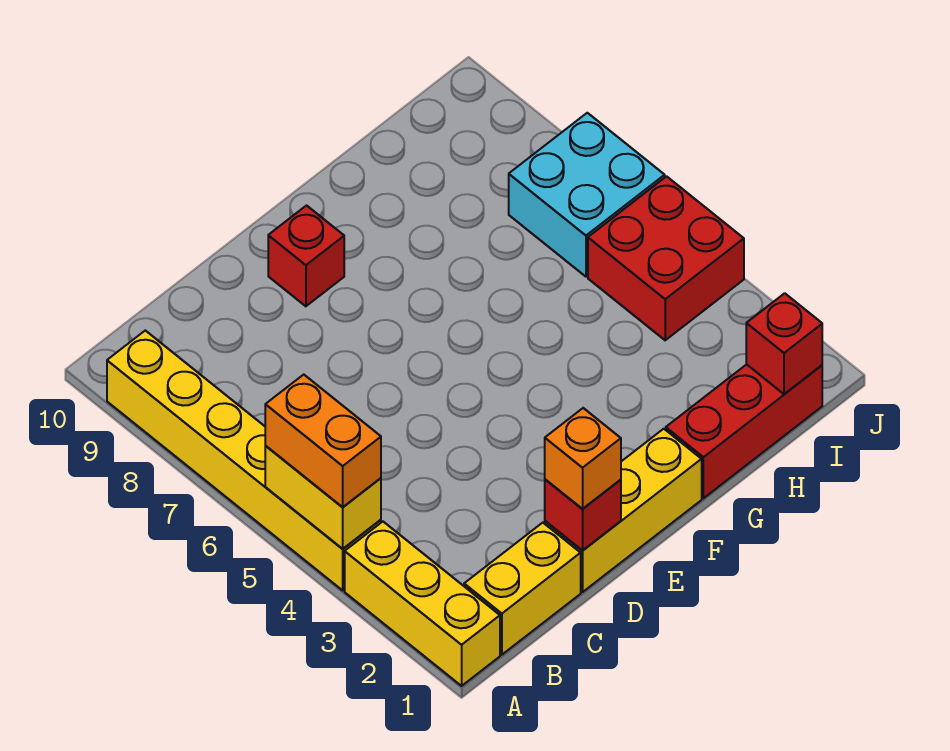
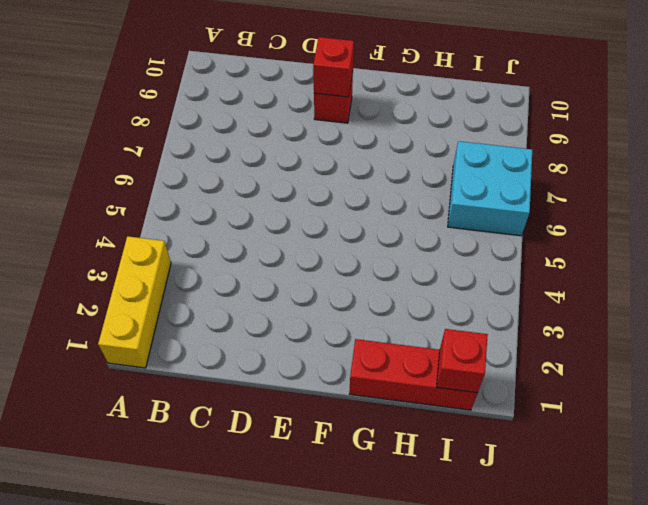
red brick E9 level 2 -> red brick D1 level 2
none -> yellow brick A4:A9 level 1
none -> yellow brick B1:C1 level 1
none -> yellow brick D1:F1 level 1

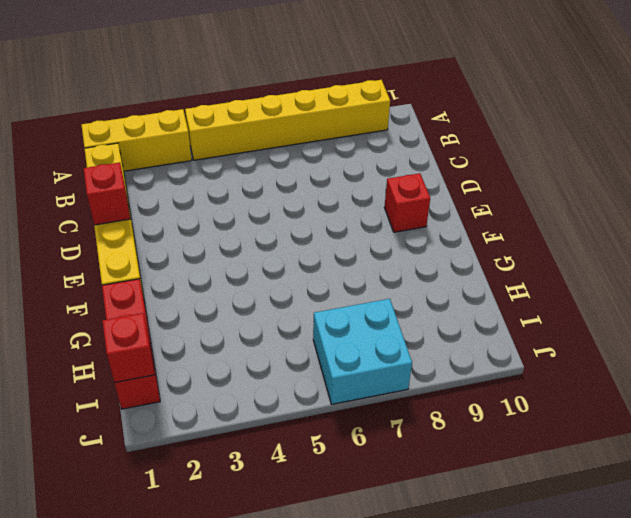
none -> red brick I4:J5 level 1
none -> yellow brick A4:A5 level 2
none -> orange brick A4:A5 level 3

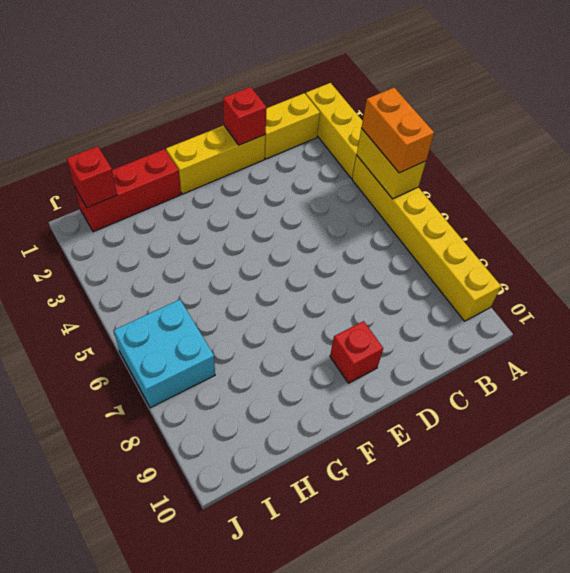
none -> red brick I4:J5 level 1
none -> orange brick D1 level 3

